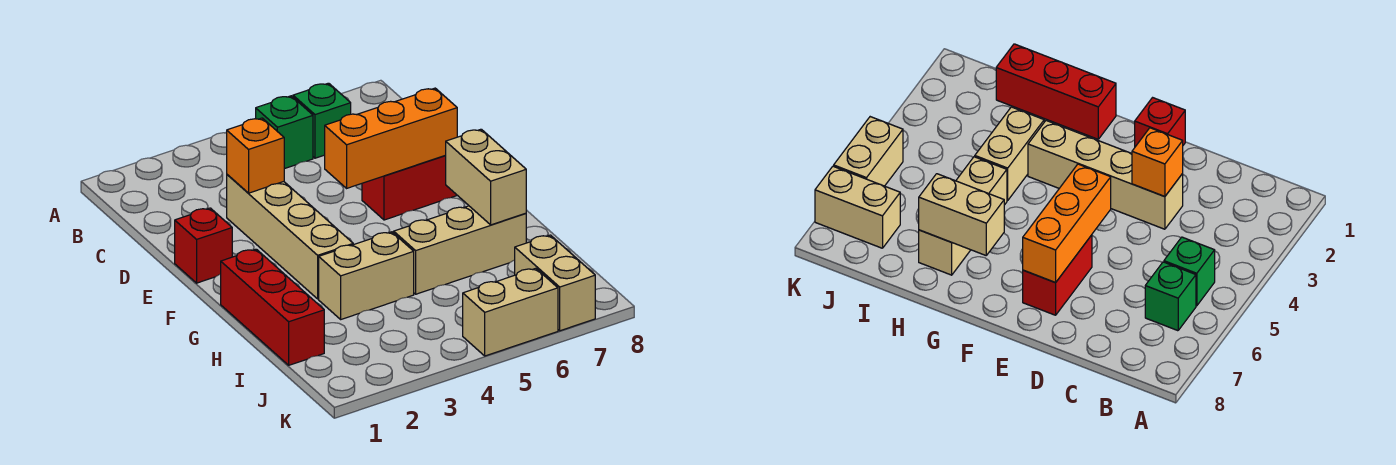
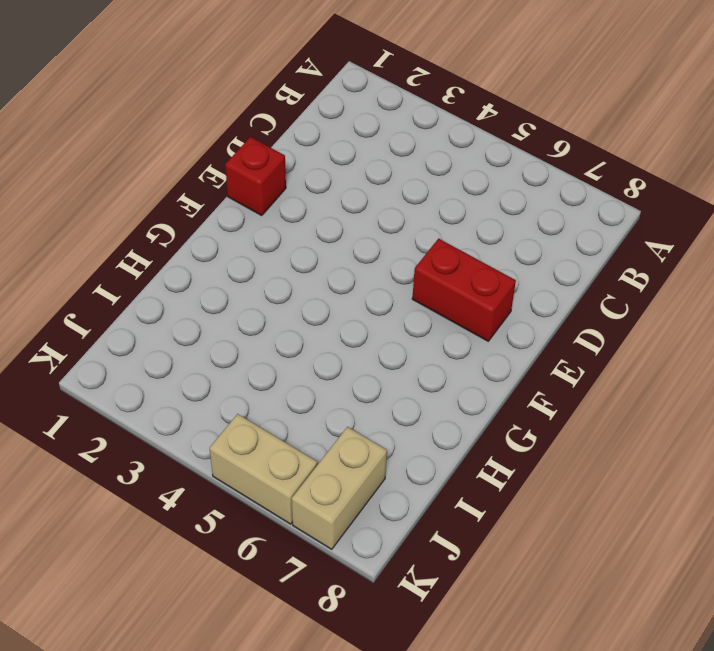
none -> green brick B5 level 1
none -> green brick B6 level 1
none -> tan brick D3:G3 level 1

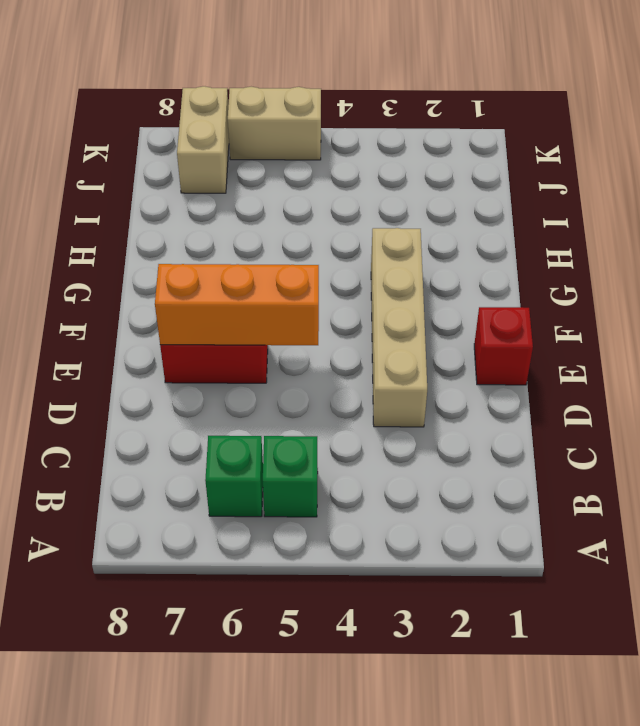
none -> red brick G1:I1 level 1
none -> tan brick H3:H4 level 1
none -> tan brick H5:H7 level 1

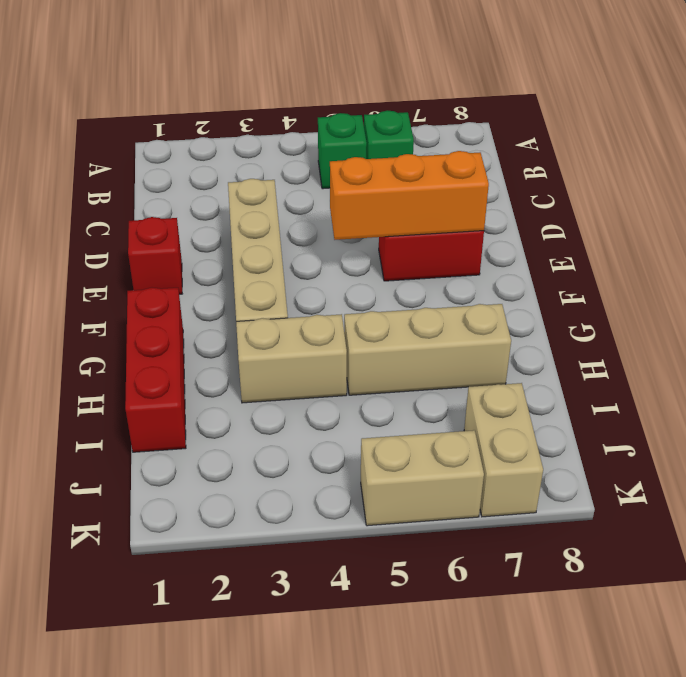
none -> orange brick D3 level 2
none -> tan brick G7:H7 level 2

